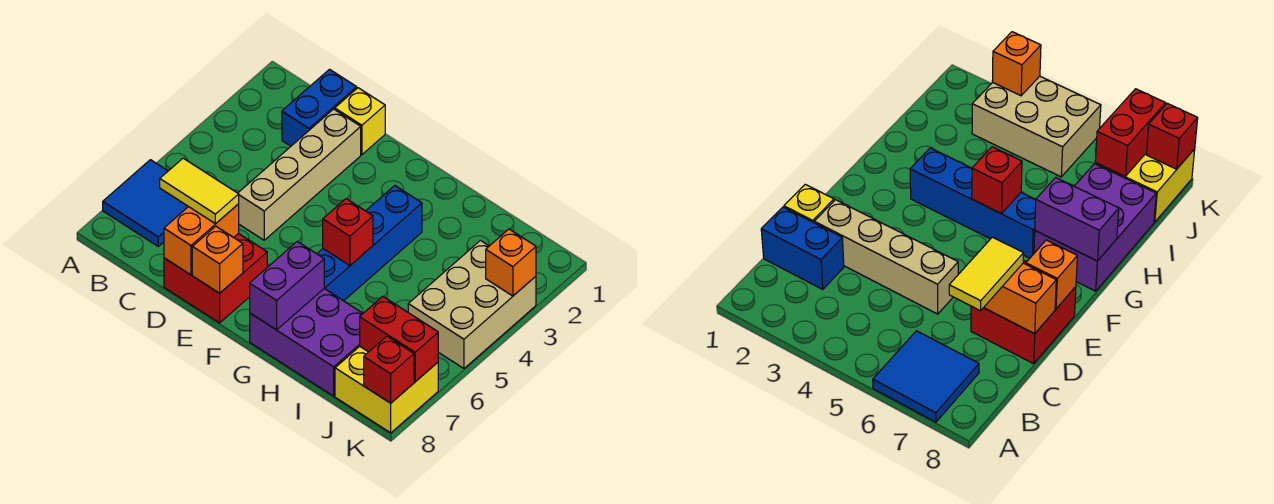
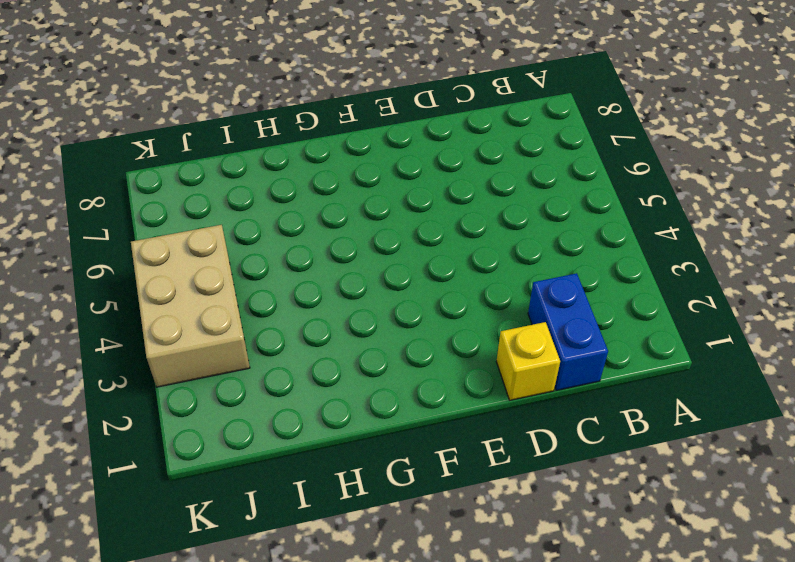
none -> blue tile A6:B7 level 1
none -> tan brick D2:D5 level 1
none -> red brick D7:E8 level 1

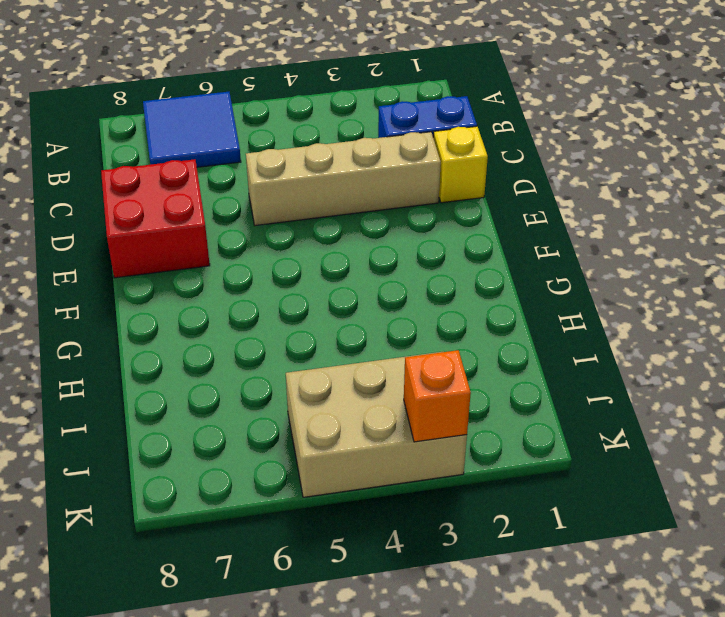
none -> blue brick G3:G6 level 1
none -> purple brick G7:I8 level 1
none -> yellow brick J7:K8 level 1

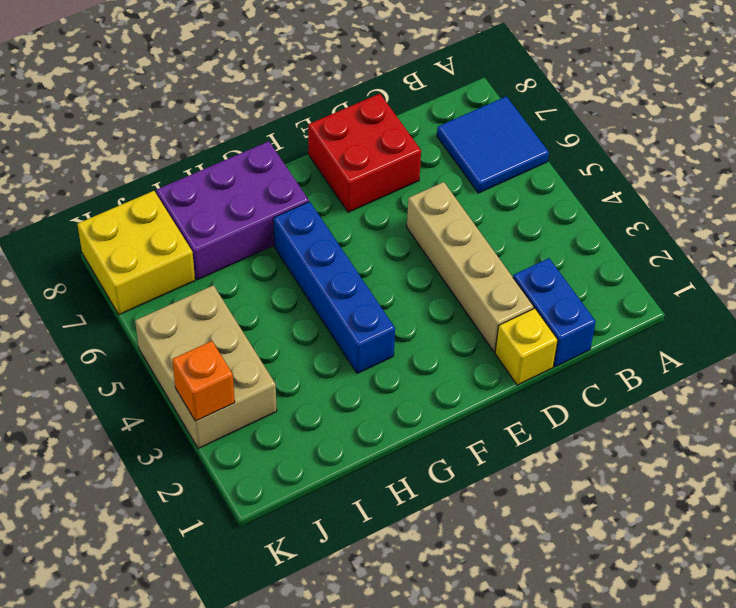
none -> orange brick D7:D8 level 2
none -> orange brick E8 level 2
none -> red brick G5 level 2

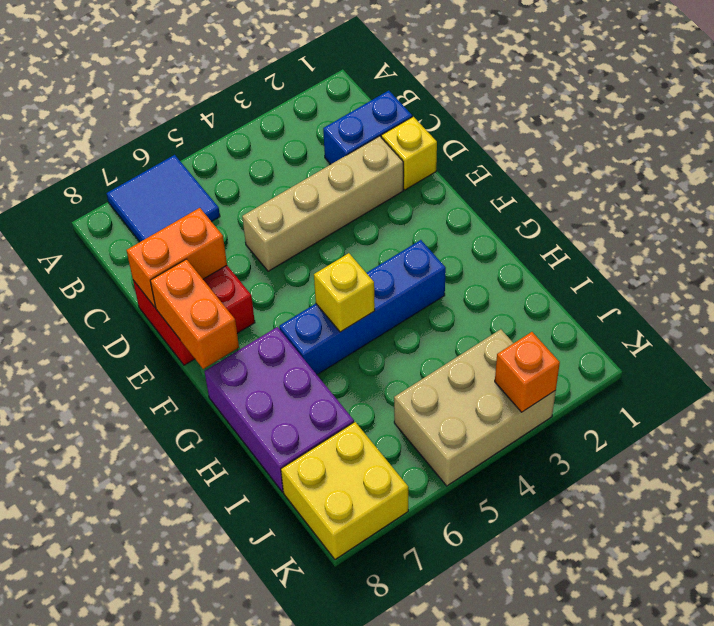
orange brick E8:F8 level 2 -> orange brick E8 level 2
yellow brick G5 level 2 -> red brick G5 level 2
none -> purple brick G7:G8 level 2
none -> red brick J7:K7 level 2
none -> red brick K8 level 2

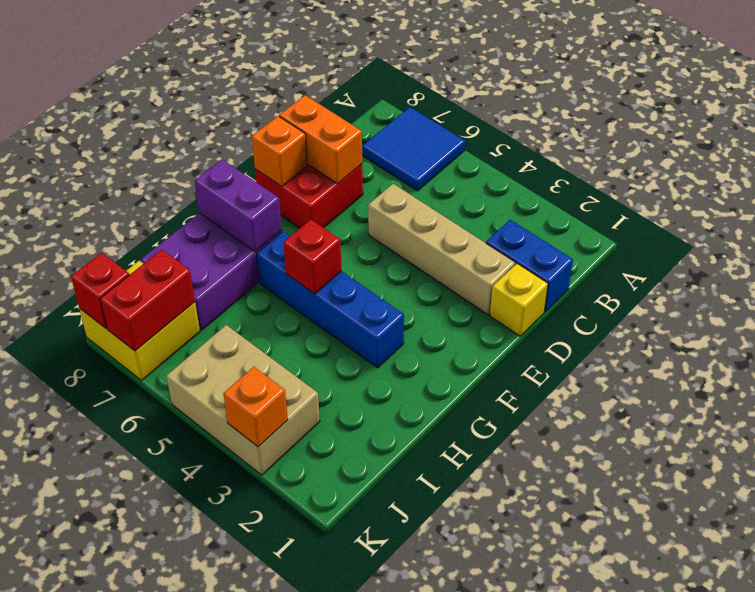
none -> yellow tile C7:D7 level 3

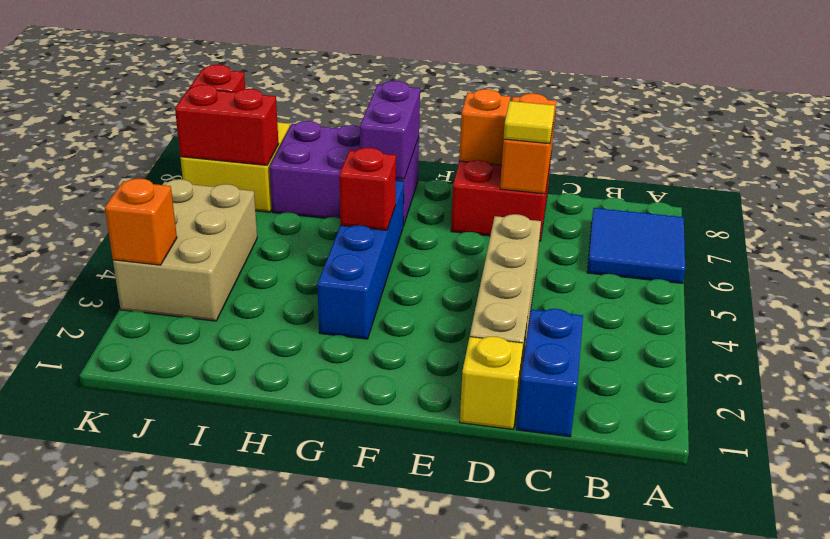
yellow tile D7 level 3 -> yellow tile C7:D7 level 3

